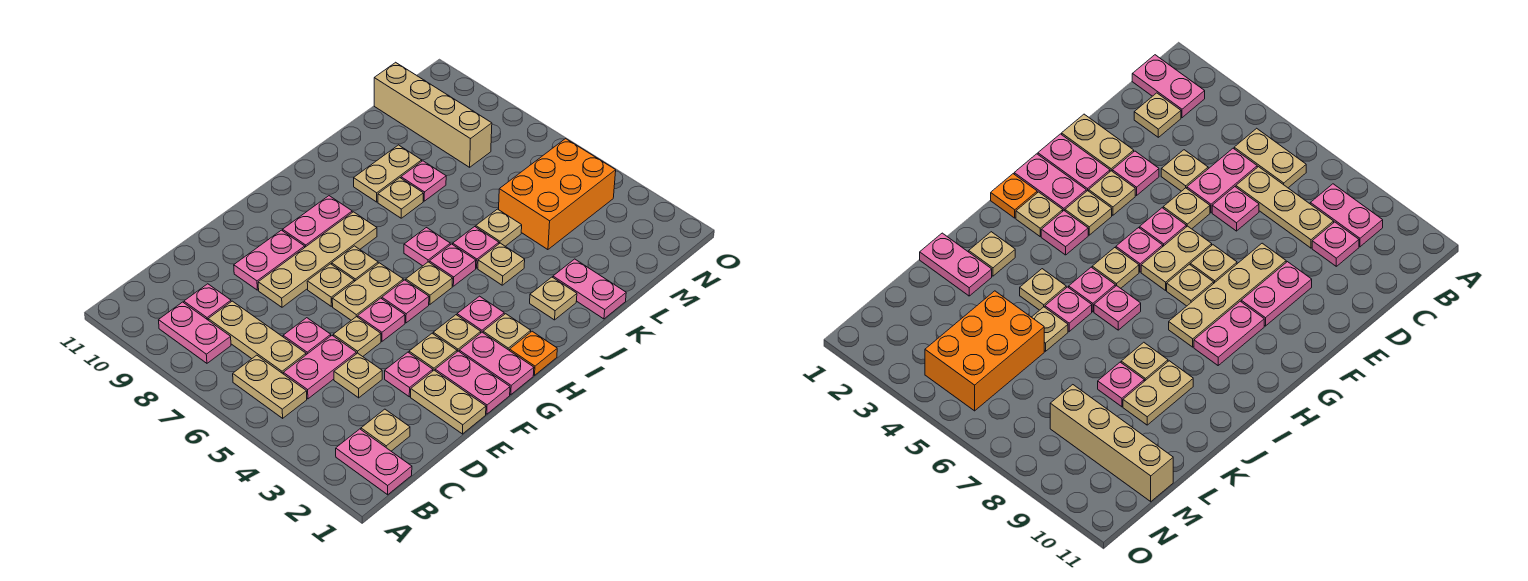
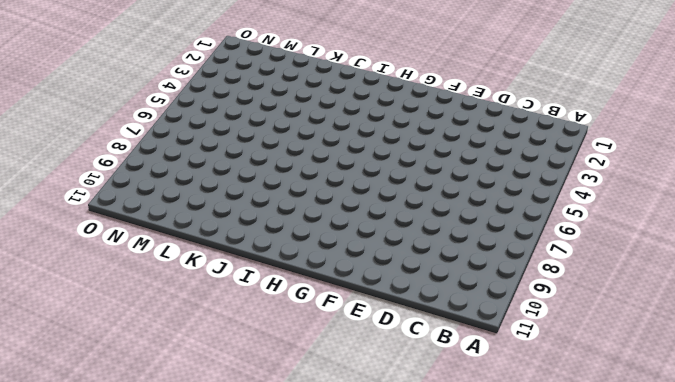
none -> pink plate B1:B2 level 1
none -> tan plate B5:B6 level 1
none -> pink plate B8:B9 level 1
none -> tan plate C2 level 1

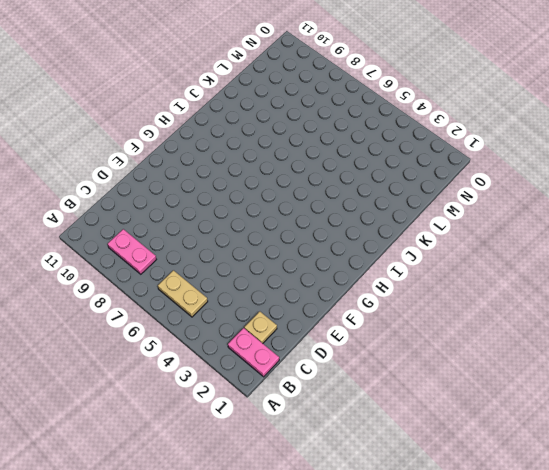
none -> pink plate C5:D5 level 1
none -> tan plate C6:C8 level 1
none -> pink plate C9 level 1
none -> tan plate D4 level 1

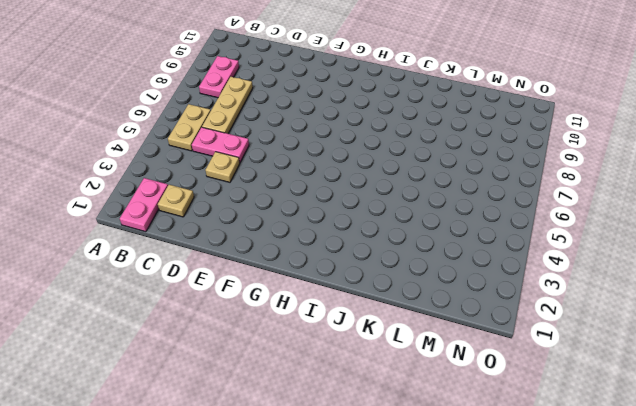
none -> pink plate C9 level 1
none -> pink plate D6 level 1
none -> tan plate E1:E2 level 1
none -> pink plate E3 level 1

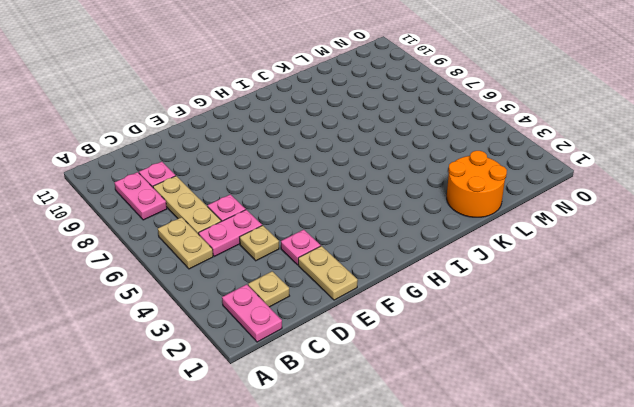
orange round brick K1:L2 level 1 -> pink plate K1:K2 level 1
none -> tan plate E5 level 1
none -> tan plate E8:H8 level 1
none -> pink plate E9:F9 level 1
none -> pink plate F1:F2 level 1

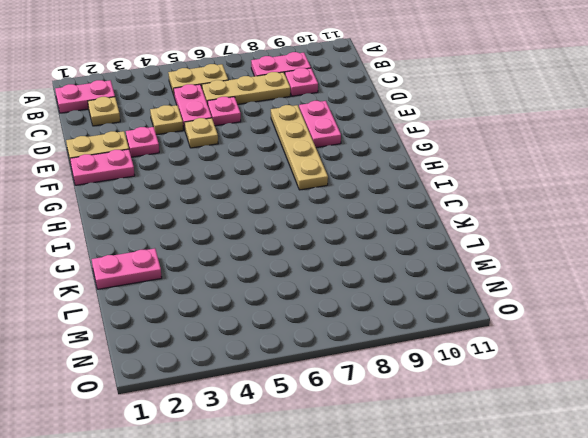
none -> tan plate F3 level 1
none -> pink plate F5 level 1
none -> tan plate F6:G6 level 1
none -> tan plate F7 level 1

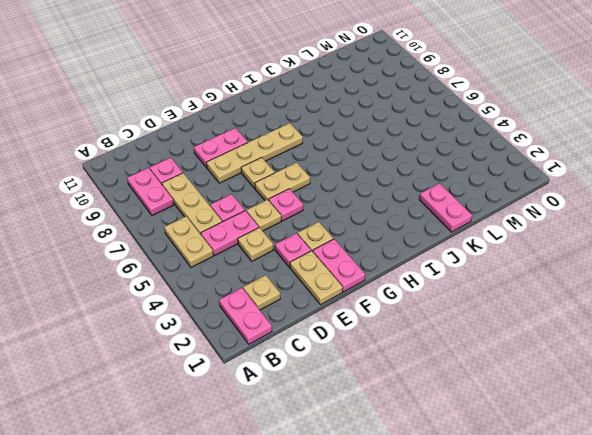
none -> pink plate G1:G2 level 1
none -> tan plate G3 level 1
none -> pink plate G5 level 1
none -> tan plate G7 level 1

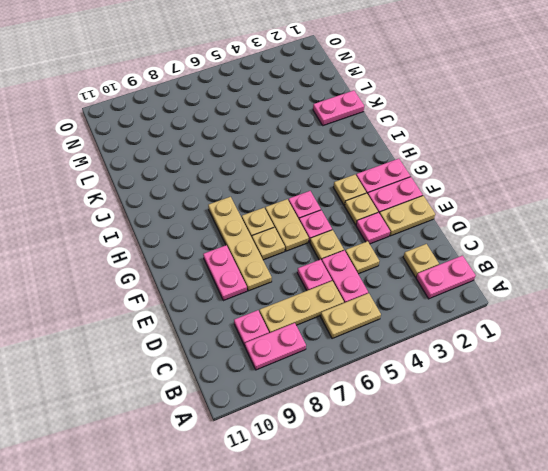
none -> pink plate G9:H9 level 1
none -> orange plate H1 level 1
none -> tan plate H2 level 1
none -> pink plate H3 level 1

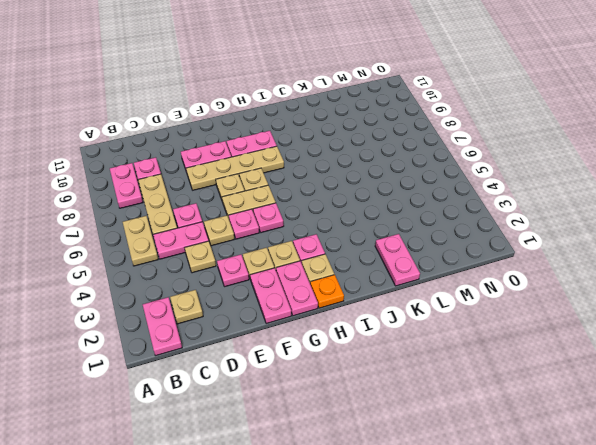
none -> tan plate E1:E2 level 1
none -> tan plate H5 level 1
none -> pink plate I5 level 1
none -> pink plate I6 level 1

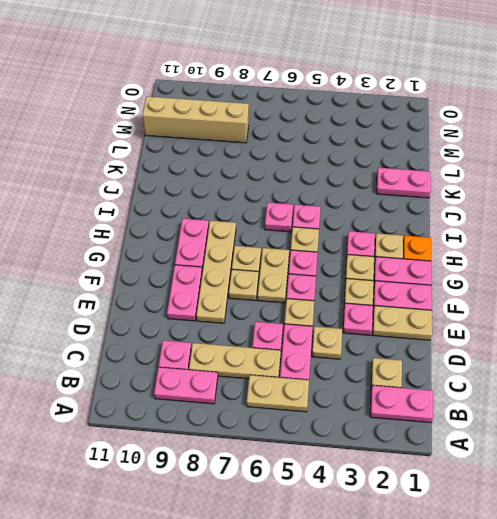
none -> tan plate J2 level 1
none -> tan plate J4 level 1
none -> pink plate J5 level 1
none -> tan plate J8 level 1

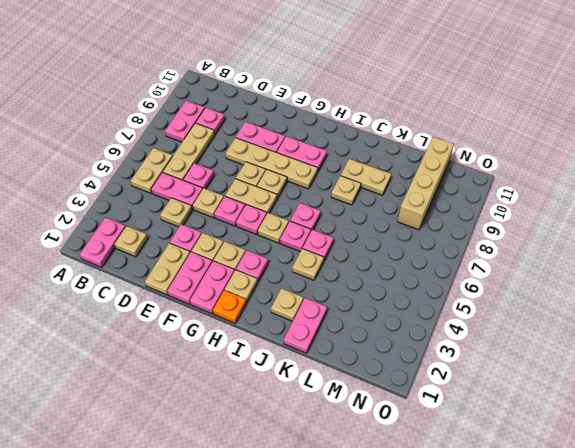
none -> tan plate K5 level 1
none -> pink plate K8 level 1
none -> orange brick L4:N5 level 1

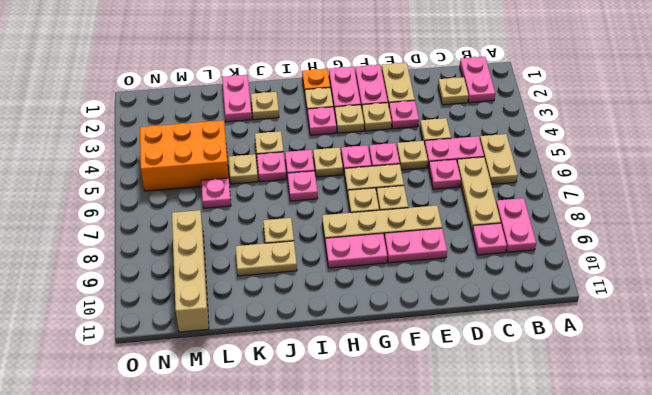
pink plate L6 level 1 -> pink plate K8 level 1

